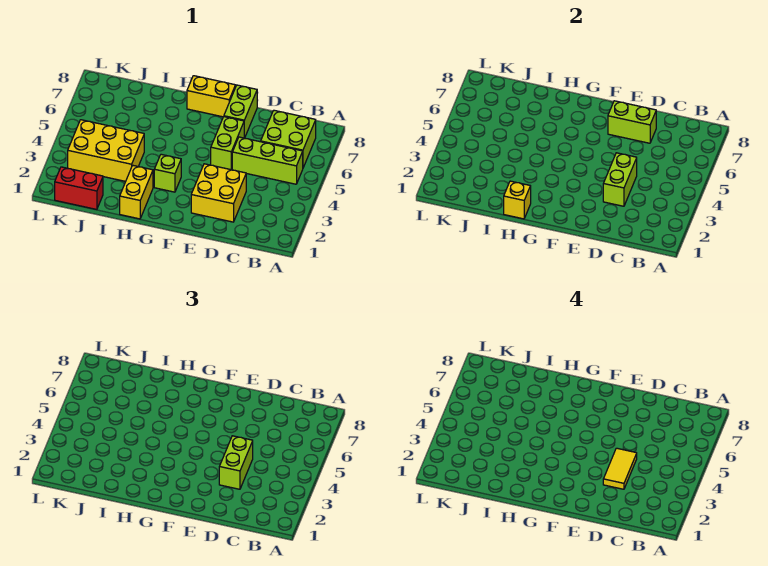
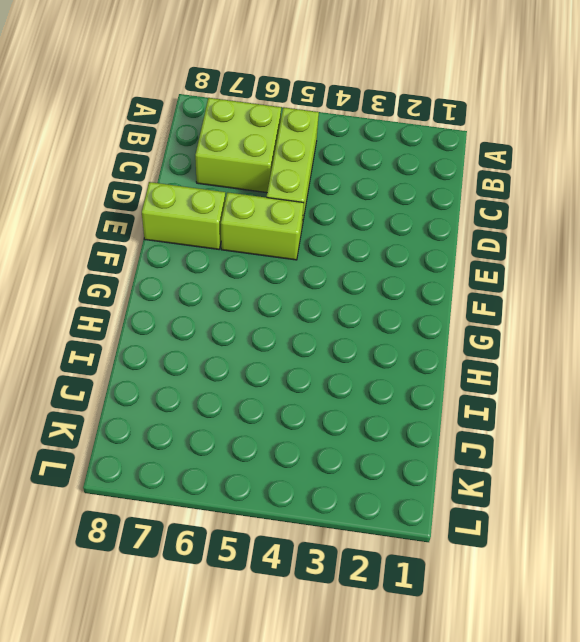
none -> yellow brick D2:E3 level 1
none -> yellow brick F8:G8 level 1
none -> lime brick G3 level 1

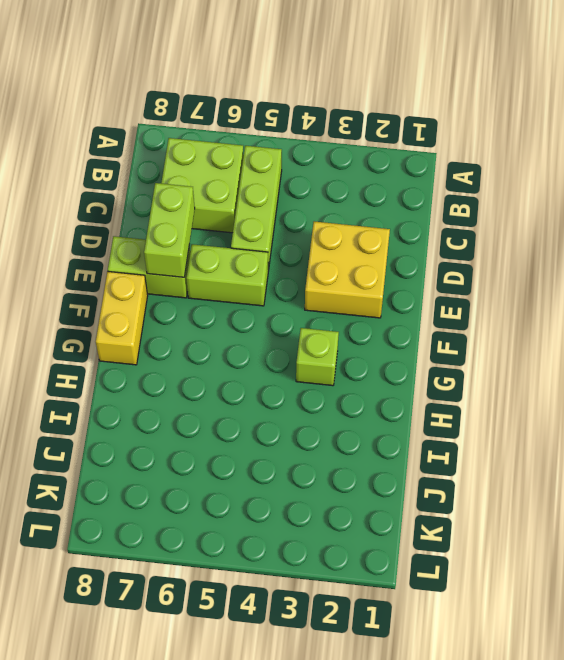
none -> yellow brick H1:H2 level 1
none -> yellow brick I3:K4 level 1
none -> red brick J1:K1 level 1

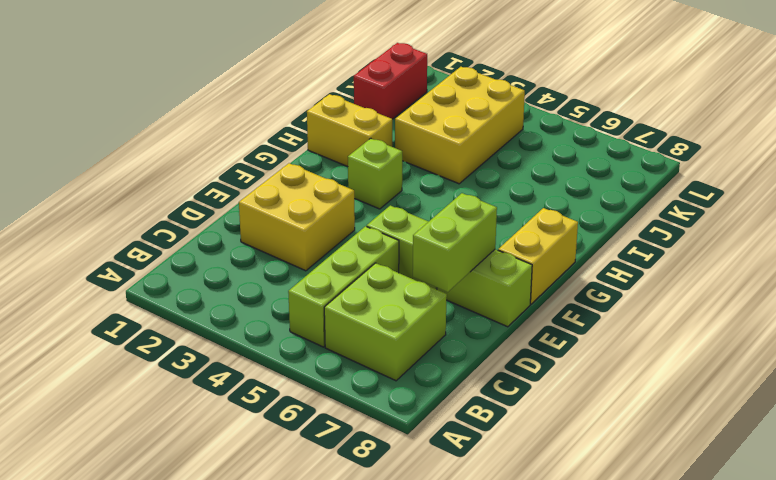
none -> lime brick D3:D4 level 2
none -> yellow brick H1 level 2
none -> lime brick D3:D4 level 3

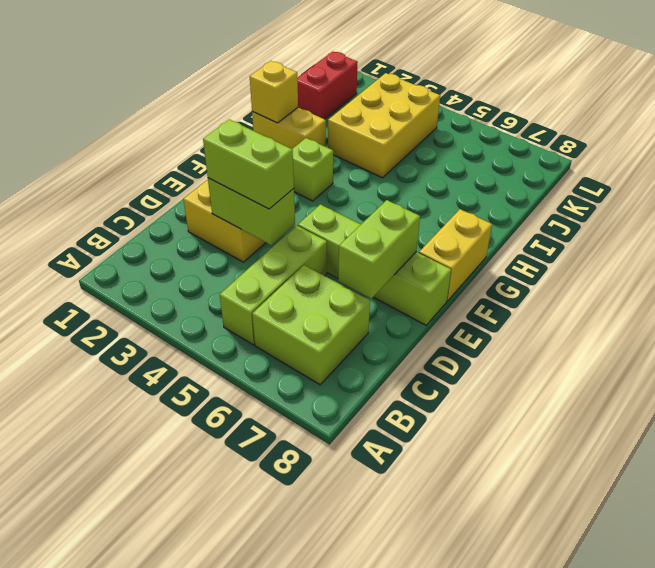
none -> yellow tile D3:D4 level 4

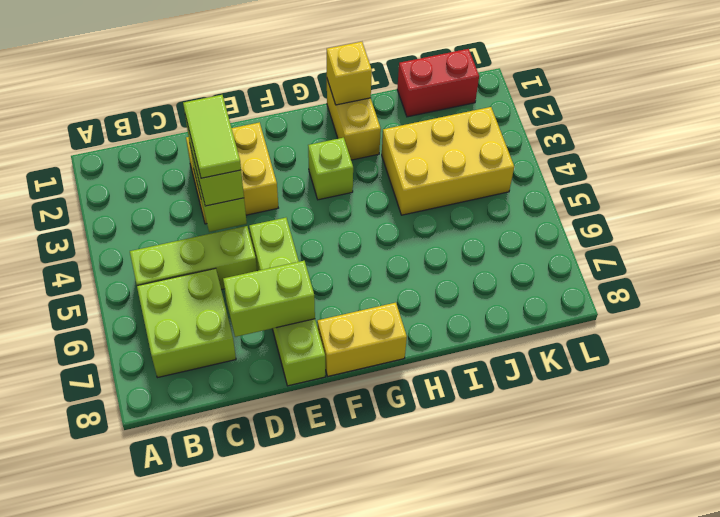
lime tile D3:D4 level 4 -> yellow tile D3:D4 level 4

